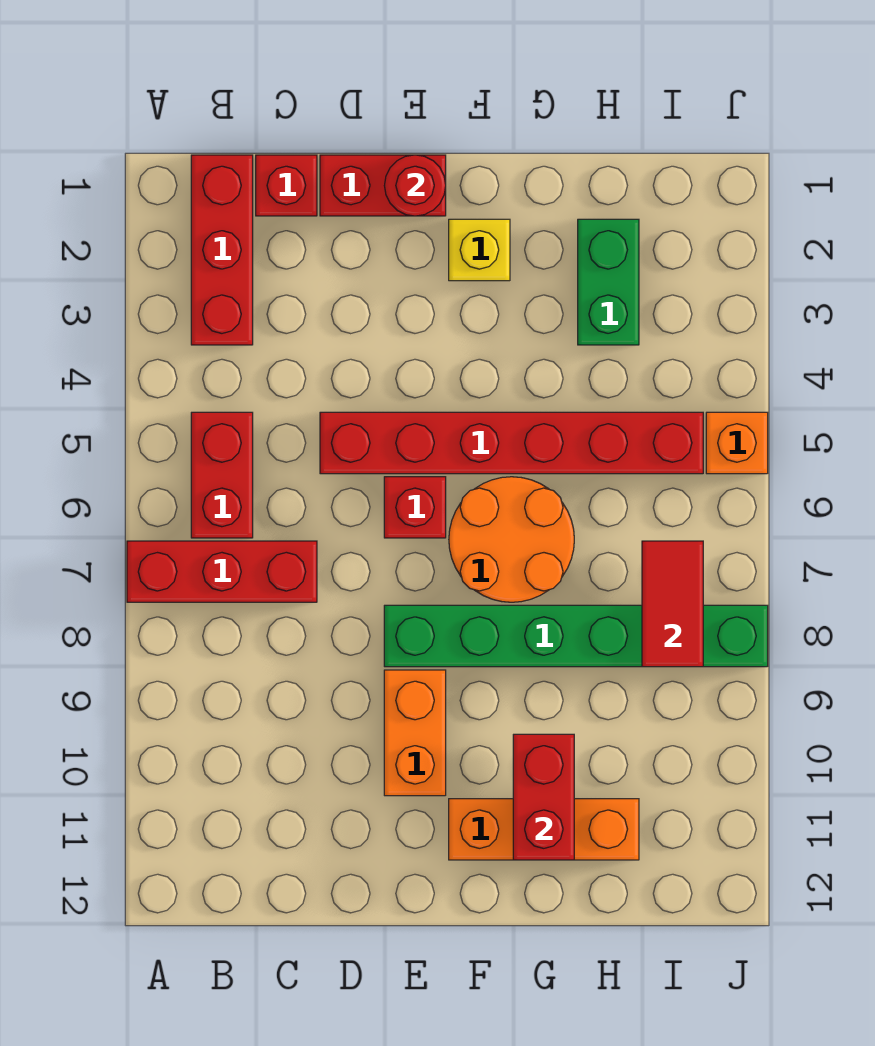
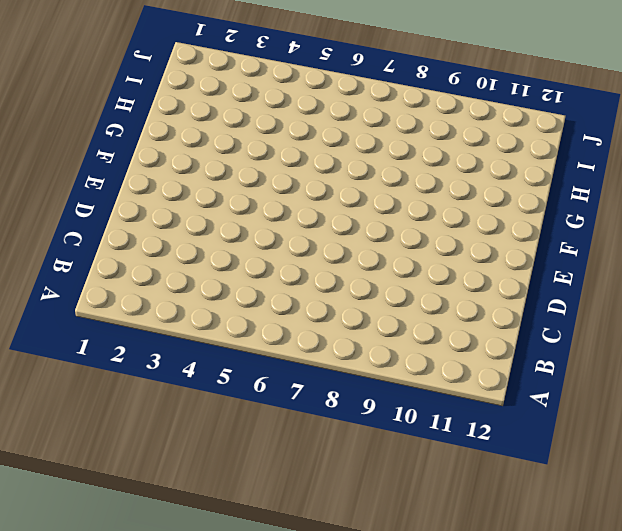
none -> red brick A7:C7 level 1
none -> red brick B1:B3 level 1
none -> red brick B5:B6 level 1

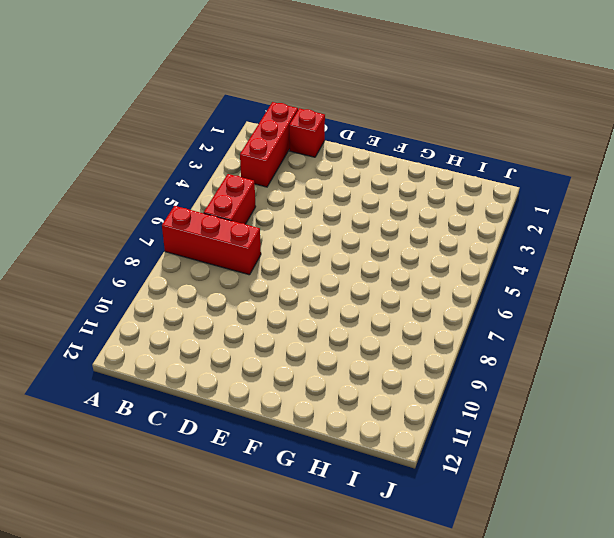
none -> red brick D1:E1 level 1
none -> red brick D5:I5 level 1
none -> red brick E6 level 1

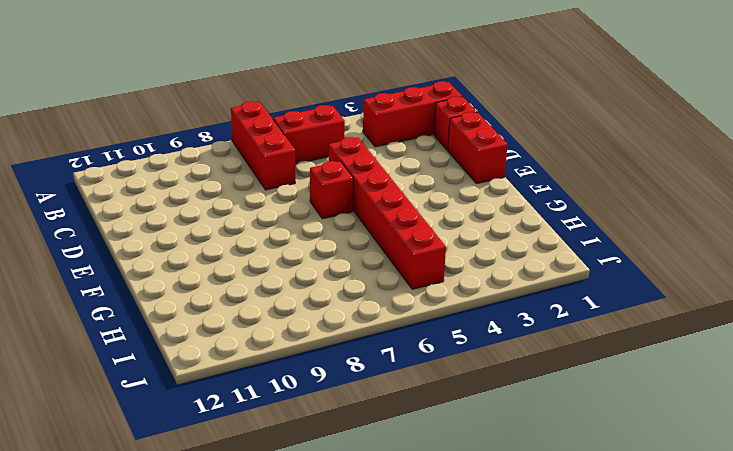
none -> green brick E8:J8 level 1
none -> orange brick E9:E10 level 1
none -> yellow brick F2 level 1

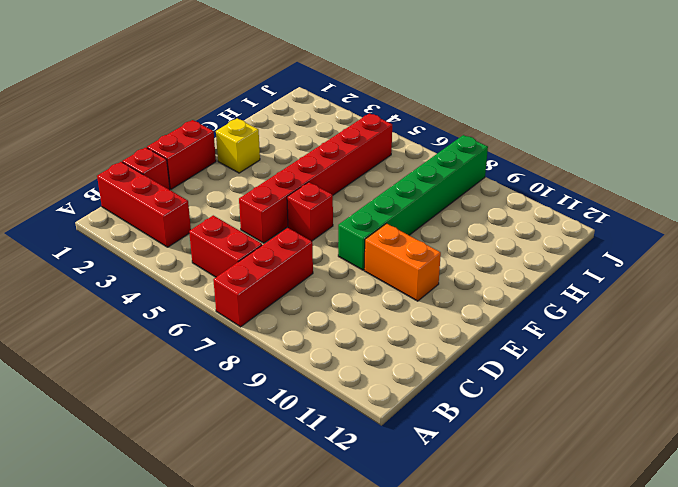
none -> orange round brick F6:G7 level 1
none -> orange brick F11:H11 level 1
none -> green brick H2:H3 level 1

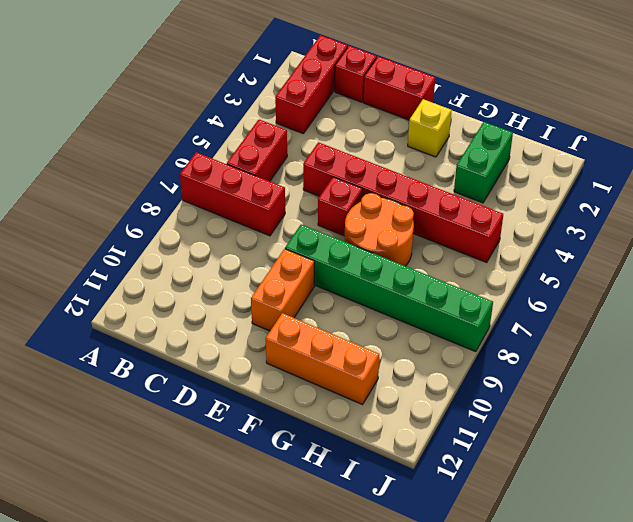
none -> orange brick J5 level 1
none -> red round brick E1 level 2
none -> red brick G10:G11 level 2

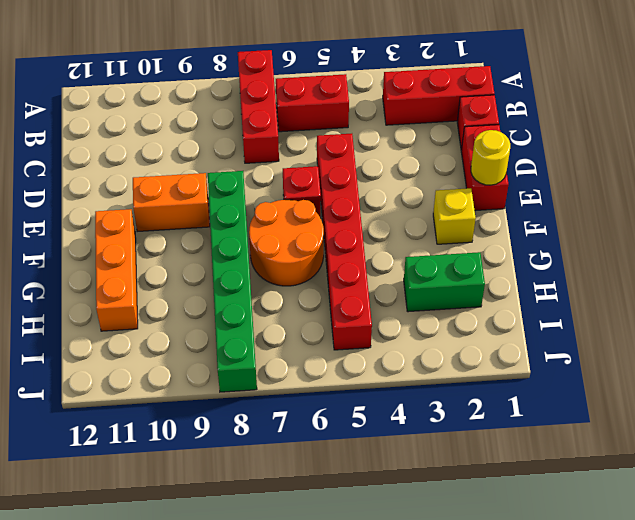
yellow round brick E1 level 2 -> red round brick E1 level 2
none -> orange brick J5 level 1
none -> red brick G10:G11 level 2
none -> red tile I7:I8 level 2

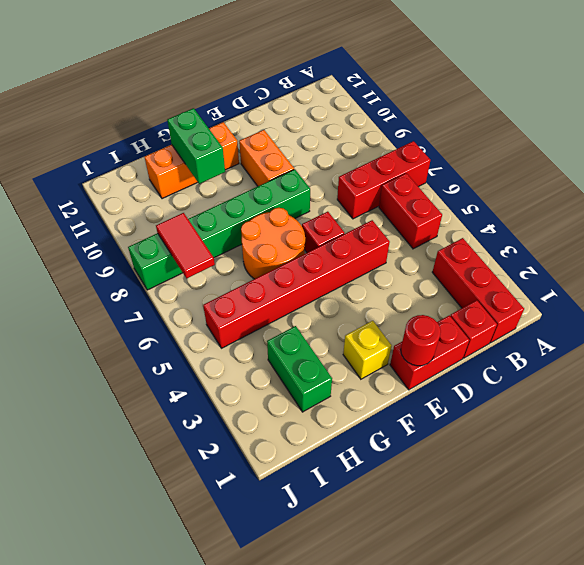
green brick G10:G11 level 2 -> red brick G10:G11 level 2
none -> orange brick J5 level 1

